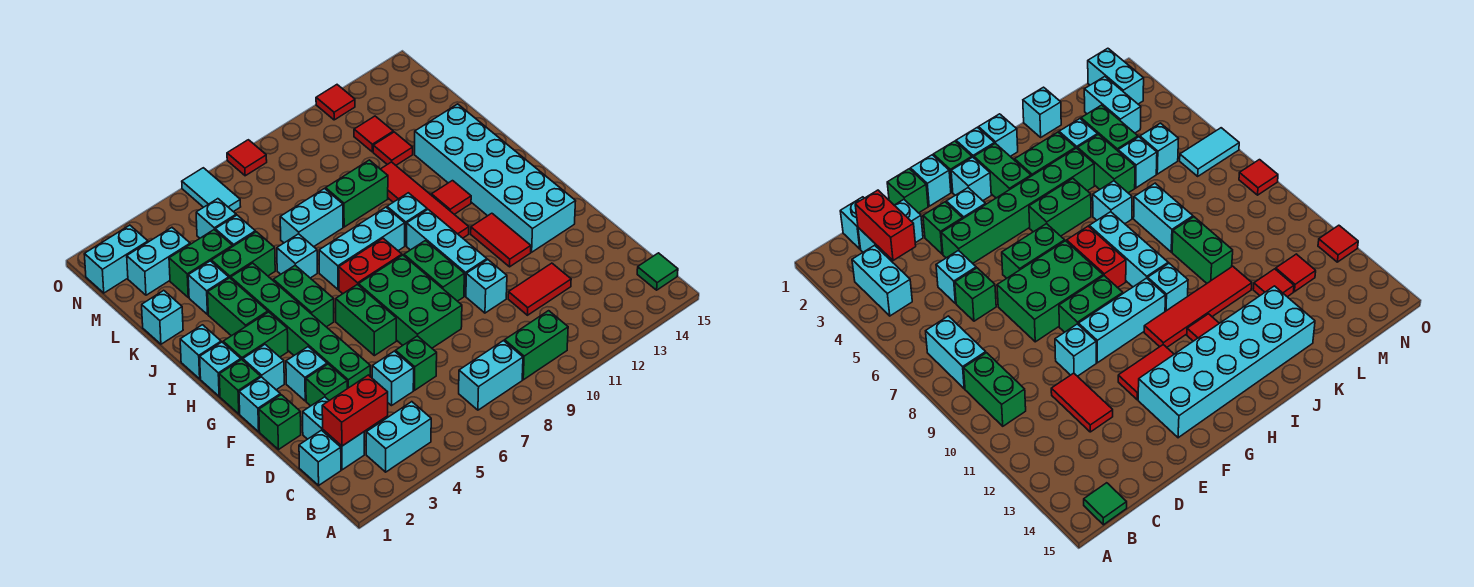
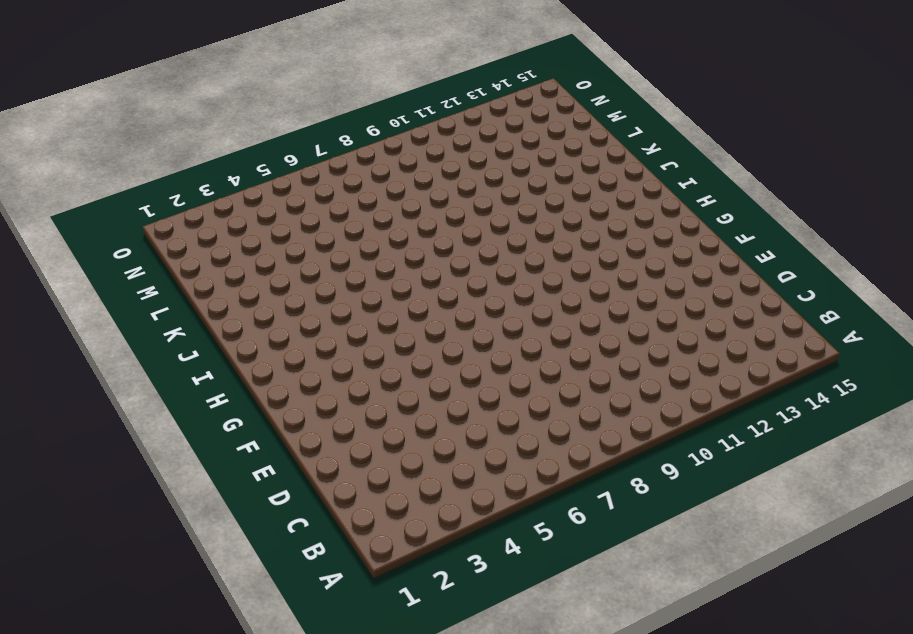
none -> cyan brick B3:B4 level 1
none -> cyan brick B7:B8 level 1
none -> green brick B9:B10 level 1
none -> green tile B15 level 1

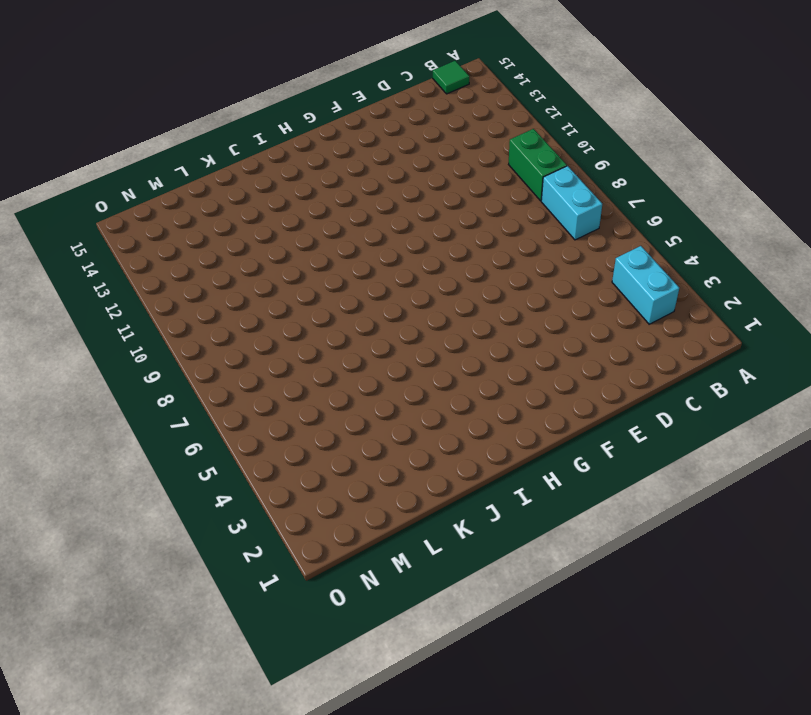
none -> cyan brick C1 level 1
none -> cyan brick C2:D2 level 1
none -> cyan brick D5 level 1
none -> green brick D6 level 1

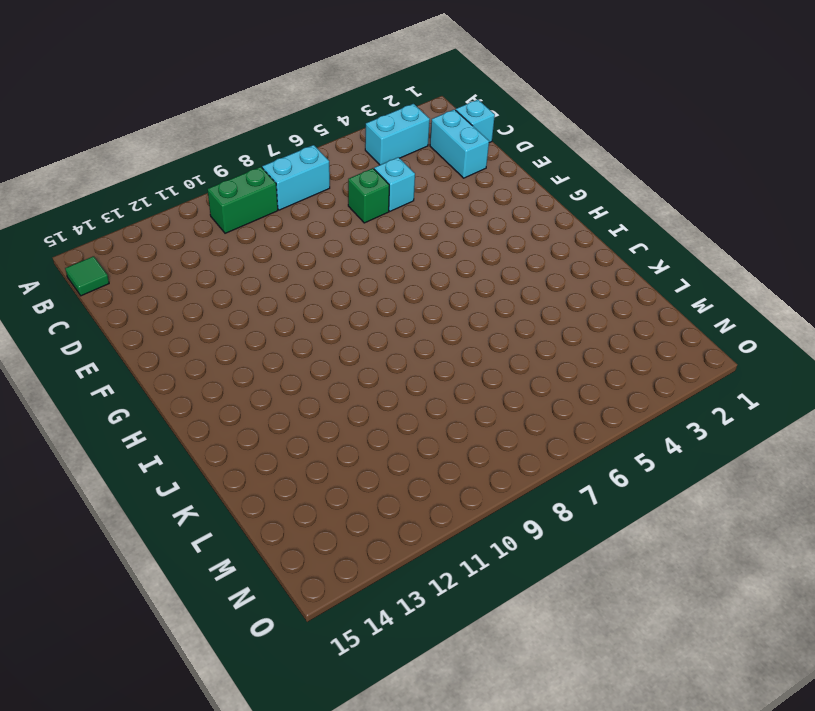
none -> red tile D11:D12 level 1
none -> green brick E1 level 1
none -> green brick E3 level 1
none -> green brick E4:J4 level 1

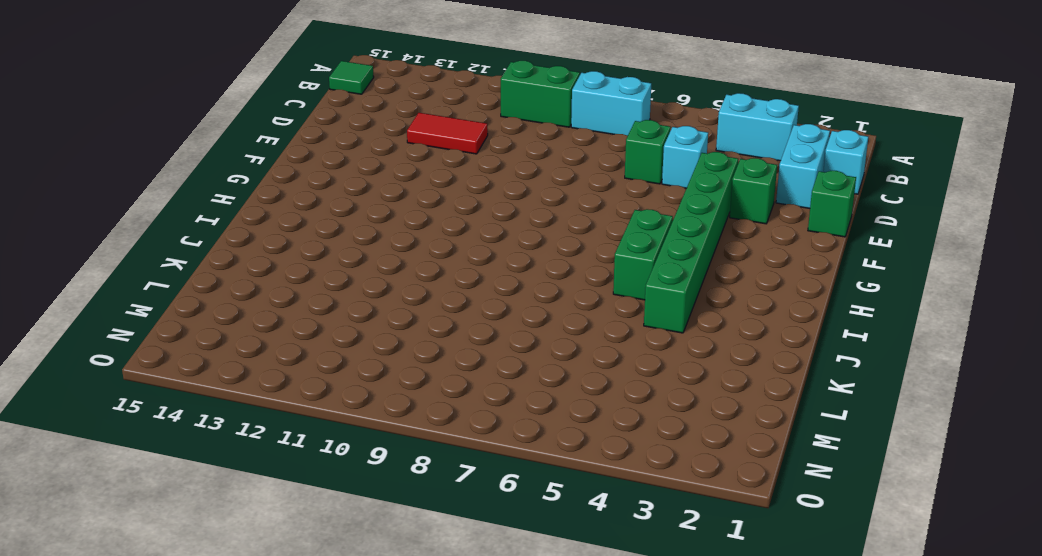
none -> green brick E7:G8 level 1
none -> cyan brick E10 level 1
none -> cyan brick F1 level 1
none -> cyan brick F3 level 1

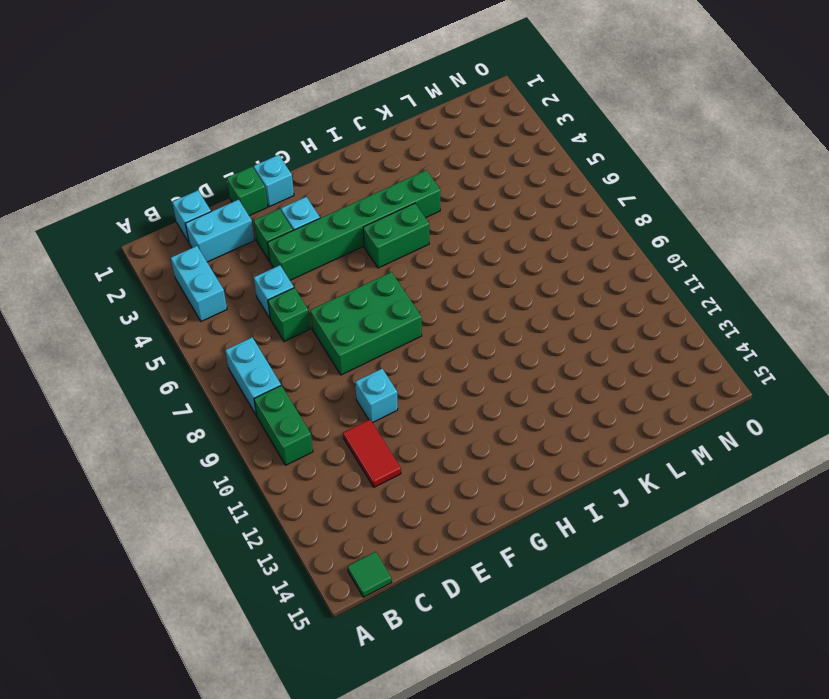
none -> green brick F6:G6 level 1
none -> green brick F9:G9 level 1
none -> cyan brick F10:H10 level 1
none -> red tile F12:G12 level 1

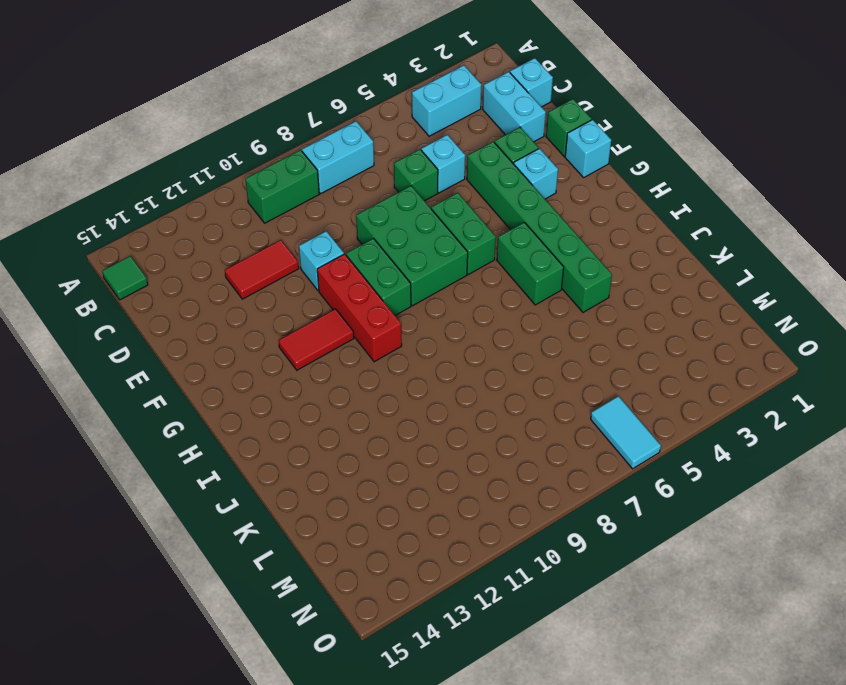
red brick F10:H10 level 1 -> cyan brick F10:H10 level 1
red tile G11:G12 level 1 -> red tile F12:G12 level 1
none -> cyan brick F13:K14 level 1
none -> green brick G1 level 1
none -> cyan brick G2 level 1
none -> cyan brick H1 level 1

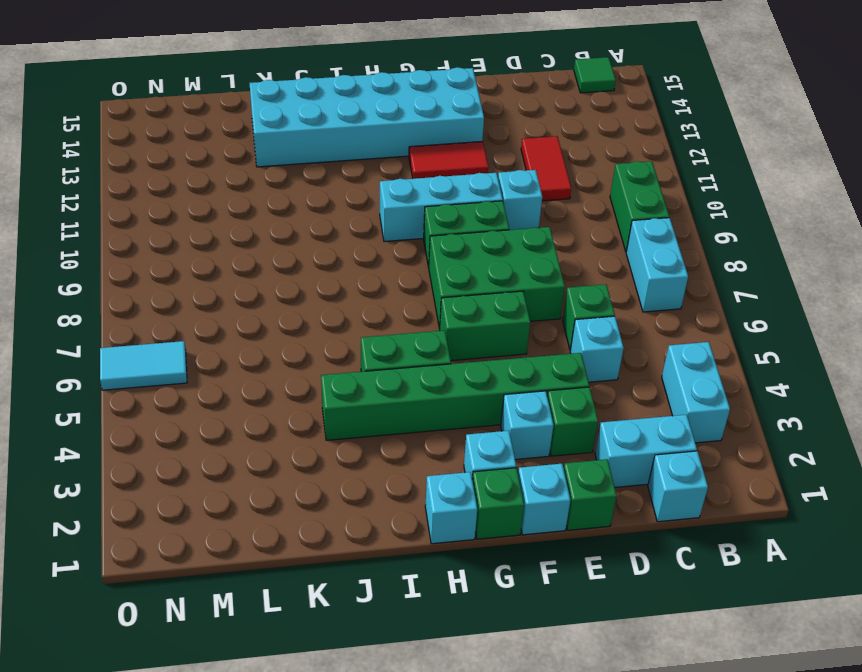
none -> green brick H2:H3 level 1
none -> red brick H7:H8 level 1
none -> red tile H11:K11 level 1
none -> cyan brick I1 level 1

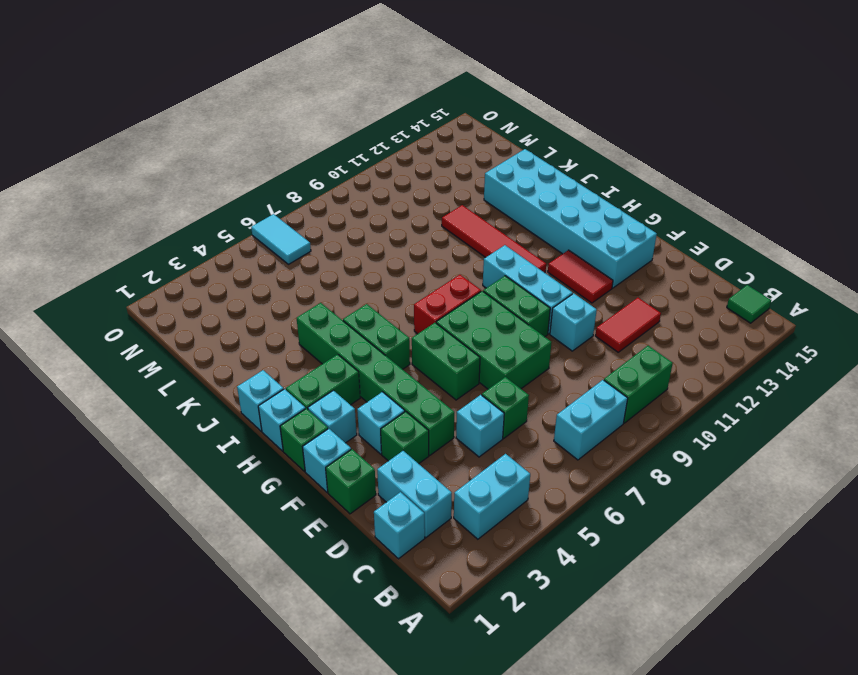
none -> green brick I3:J3 level 1
none -> cyan brick I7:I9 level 1
none -> cyan brick I10 level 1
none -> red tile I12 level 1

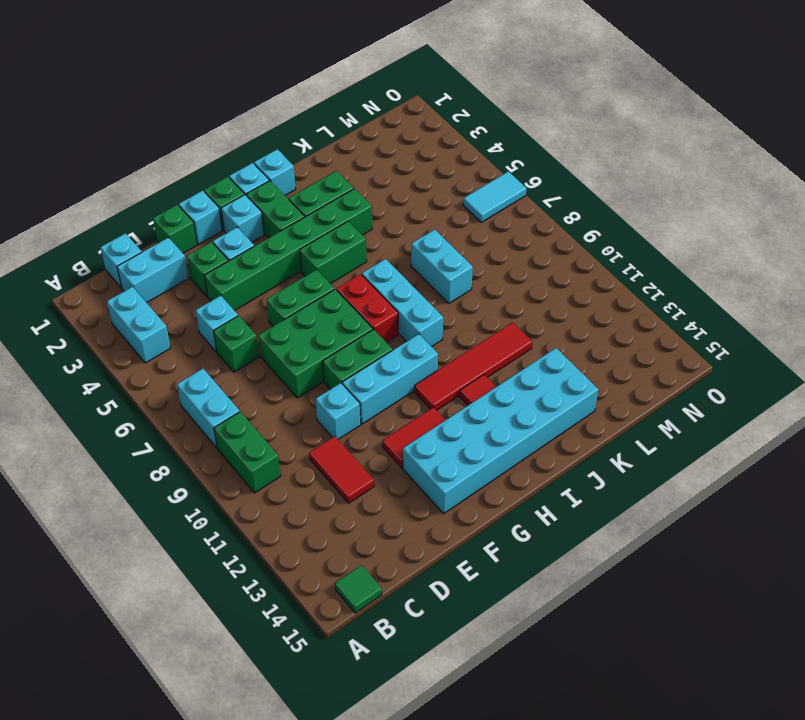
none -> cyan brick I10 level 1
none -> cyan brick J6 level 1
none -> cyan brick K1 level 1
none -> cyan brick K3 level 1

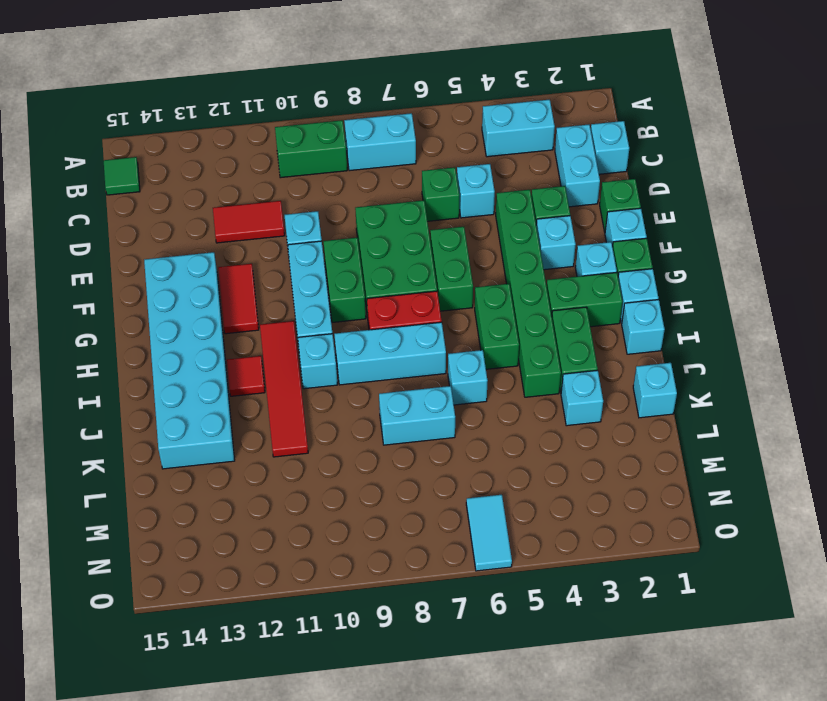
none -> green brick K4:K5 level 1
none -> green brick K9:K10 level 1
none -> green brick L3:L4 level 1
none -> cyan brick L5 level 1

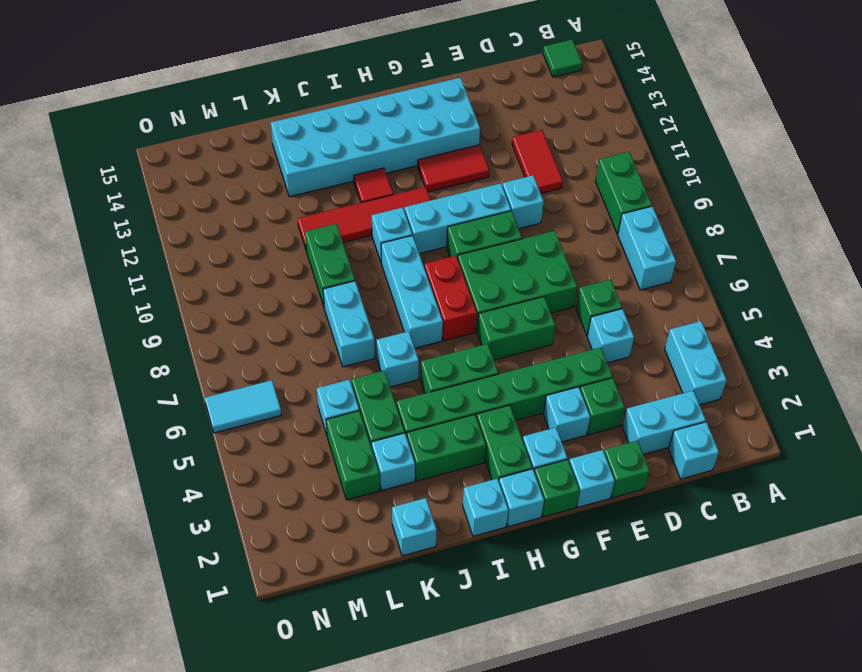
none -> red tile L12 level 1
none -> cyan brick M2:M3 level 1
none -> cyan brick M5 level 1
none -> red tile M12 level 1

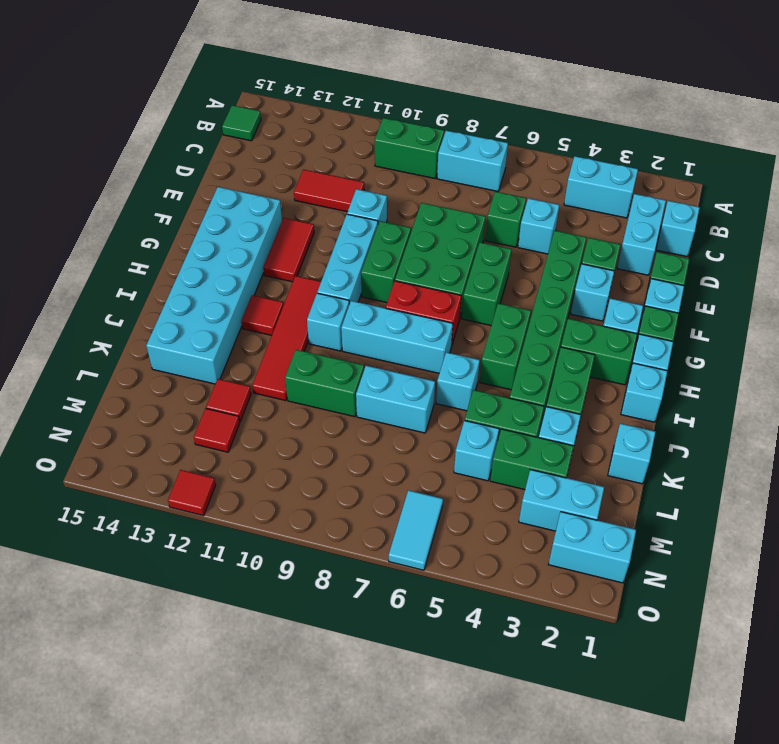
none -> cyan brick M5 level 1
none -> red tile O8 level 1
none -> red brick C2:C3 level 2

